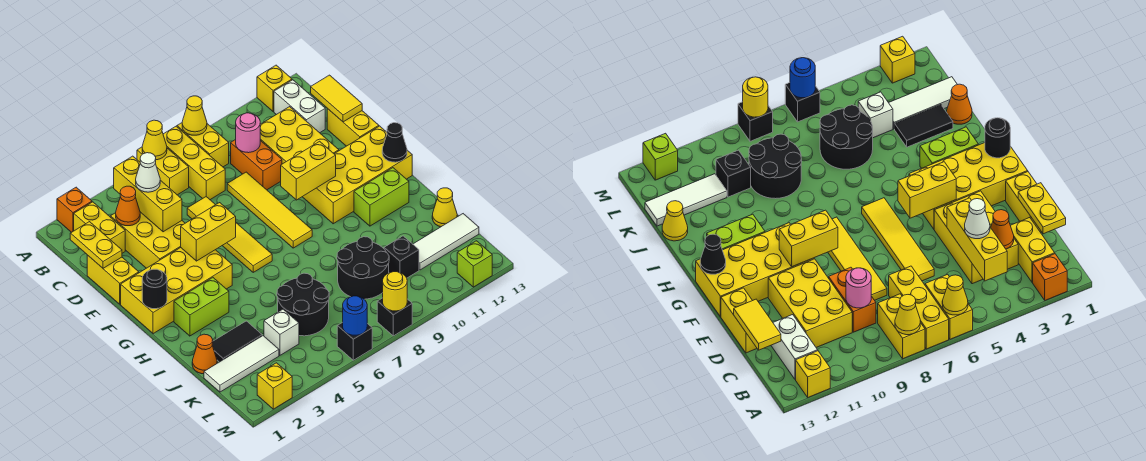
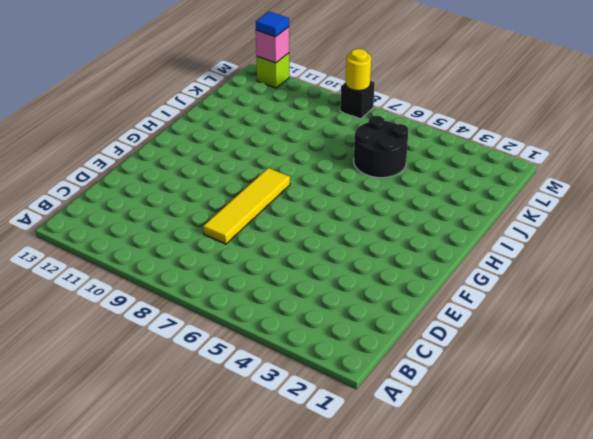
pink brick M12 level 2 -> none
blue tile M12 level 3 -> none
none -> orange brick A2 level 1
none -> yellow brick A6:B6 level 1
none -> yellow brick A7:C7 level 1
none -> yellow brick A8:B8 level 1

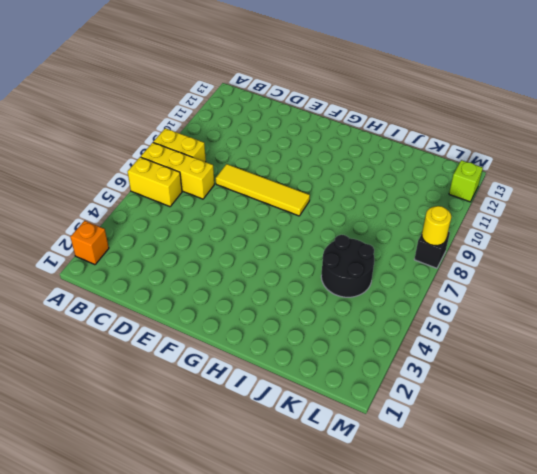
none -> yellow brick A12 level 1
none -> yellow brick B2:C2 level 1
none -> white brick B12:C12 level 1
none -> yellow brick C3:E4 level 1

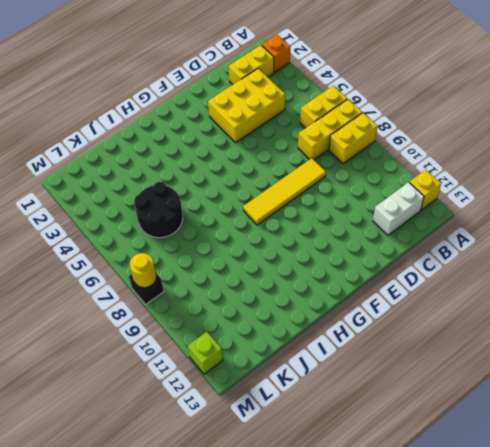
none -> orange brick C9:D9 level 1
none -> yellow brick C10:E11 level 1
none -> yellow brick D1:E1 level 1
none -> yellow tile D6:G6 level 1

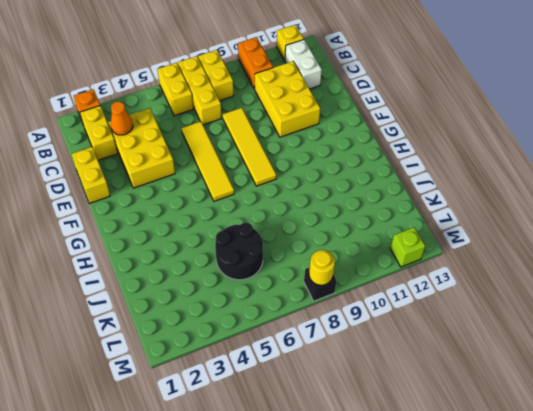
orange brick A10:B10 level 1 -> orange brick C9:D9 level 1
none -> yellow brick D13:E13 level 1
none -> yellow brick F1:G4 level 1
none -> yellow brick F10:G13 level 1
none -> lime brick H2:H3 level 1

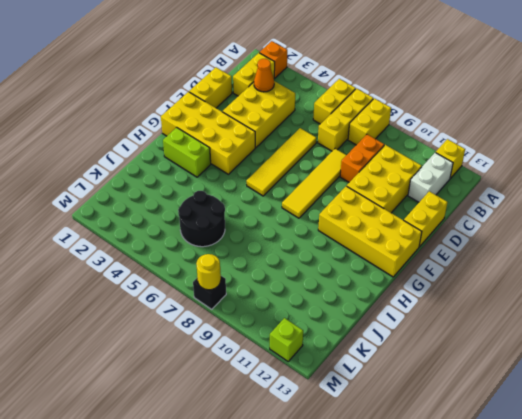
none -> lime brick H11:H12 level 1
none -> orange cone J1 level 1
none -> black tile J2:J3 level 1
none -> black round brick J8:K9 level 1

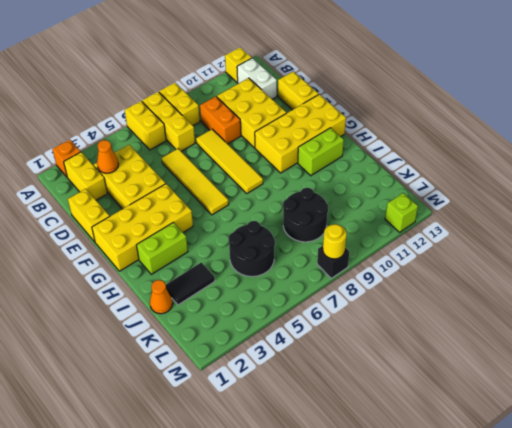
none -> yellow cone J13 level 1
none -> white tile K1:K3 level 1
none -> white brick K4 level 1
none -> black brick K10 level 1

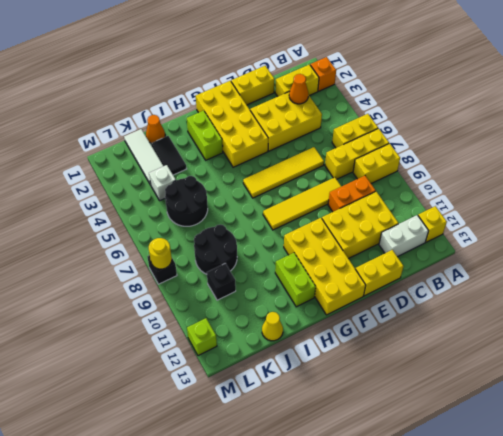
none -> white tile K11:K13 level 1
none -> yellow brick M2 level 1
none -> black brick M6 level 1
none -> yellow cone A6 level 2

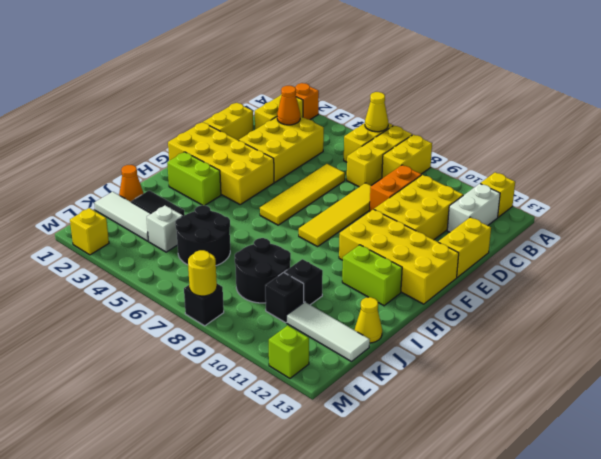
black brick J10 level 1 -> black brick M6 level 1
none -> yellow cone A8 level 2
none -> yellow brick B4:D4 level 2
none -> yellow plate C1:D1 level 2
none -> pink round brick C9 level 2

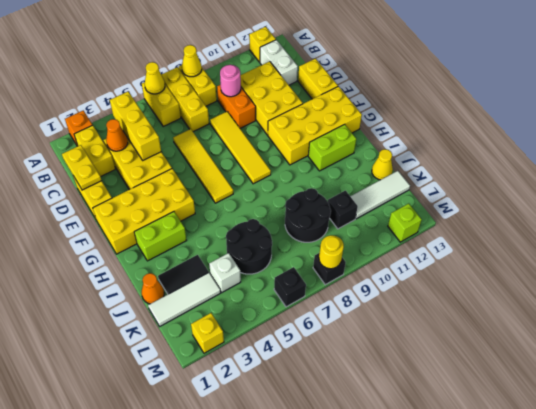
none -> yellow tile C13:D13 level 2
none -> yellow brick F4:F5 level 2
none -> yellow brick F9:F10 level 2
none -> black round brick G1 level 2

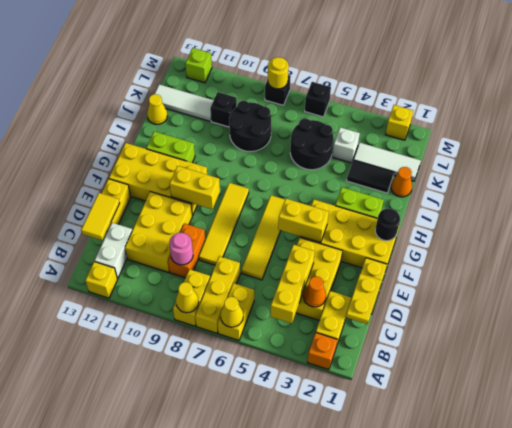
none -> black cone G13 level 2
none -> blue round brick M6 level 2
none -> white cone C4 level 3

